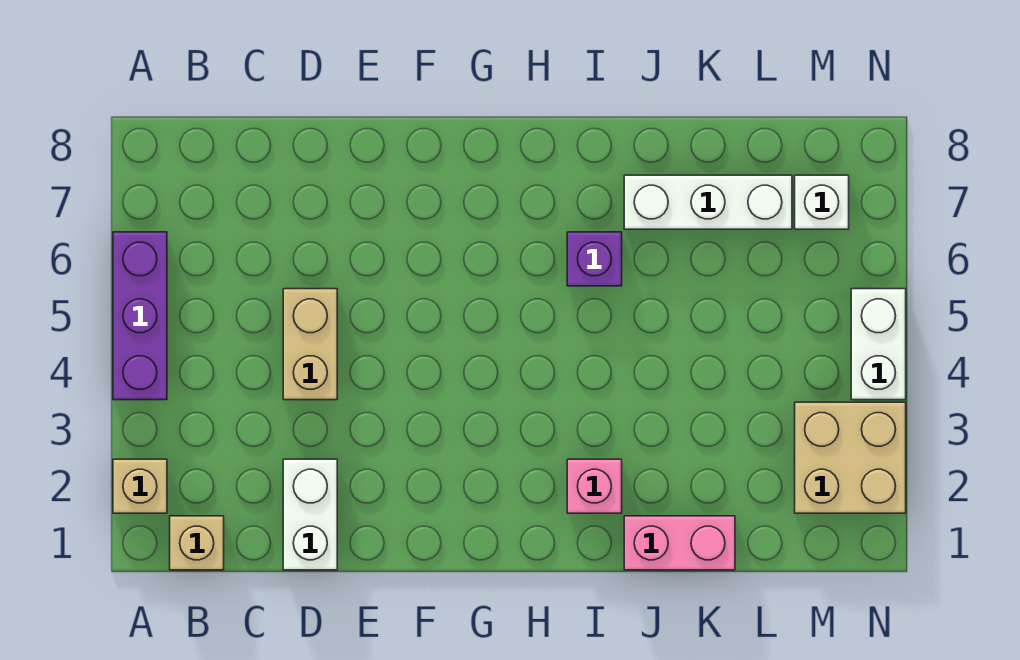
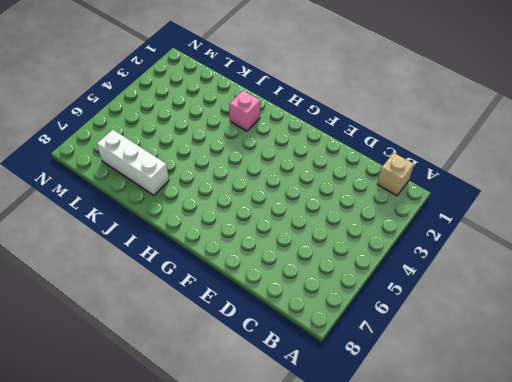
none -> tan brick A2 level 1
none -> purple brick A4:A6 level 1
none -> white brick D1:D2 level 1

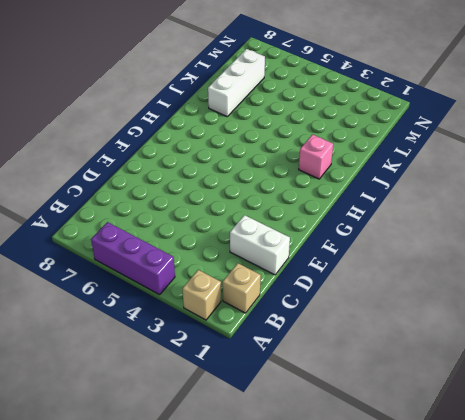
none -> tan brick D4:D5 level 1
none -> purple brick I6 level 1
none -> pink brick J1:K1 level 1

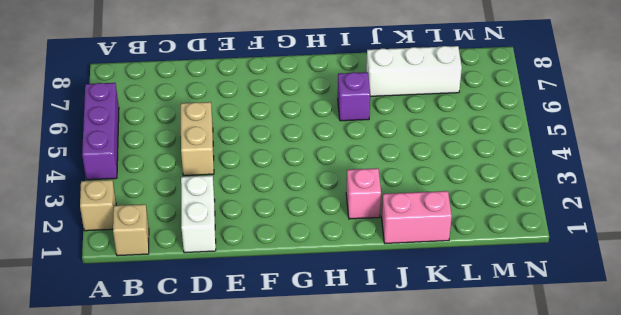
none -> tan brick M2:N3 level 1
none -> white brick M7 level 1
none -> white brick N4:N5 level 1

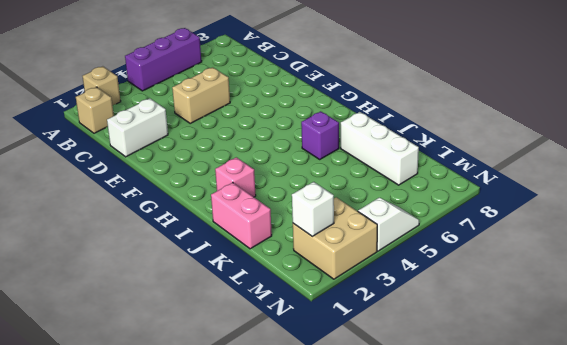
white brick M2 level 2 -> white brick M7 level 1
white slope N4:N5 level 1 top 4 -> white brick N4:N5 level 1

